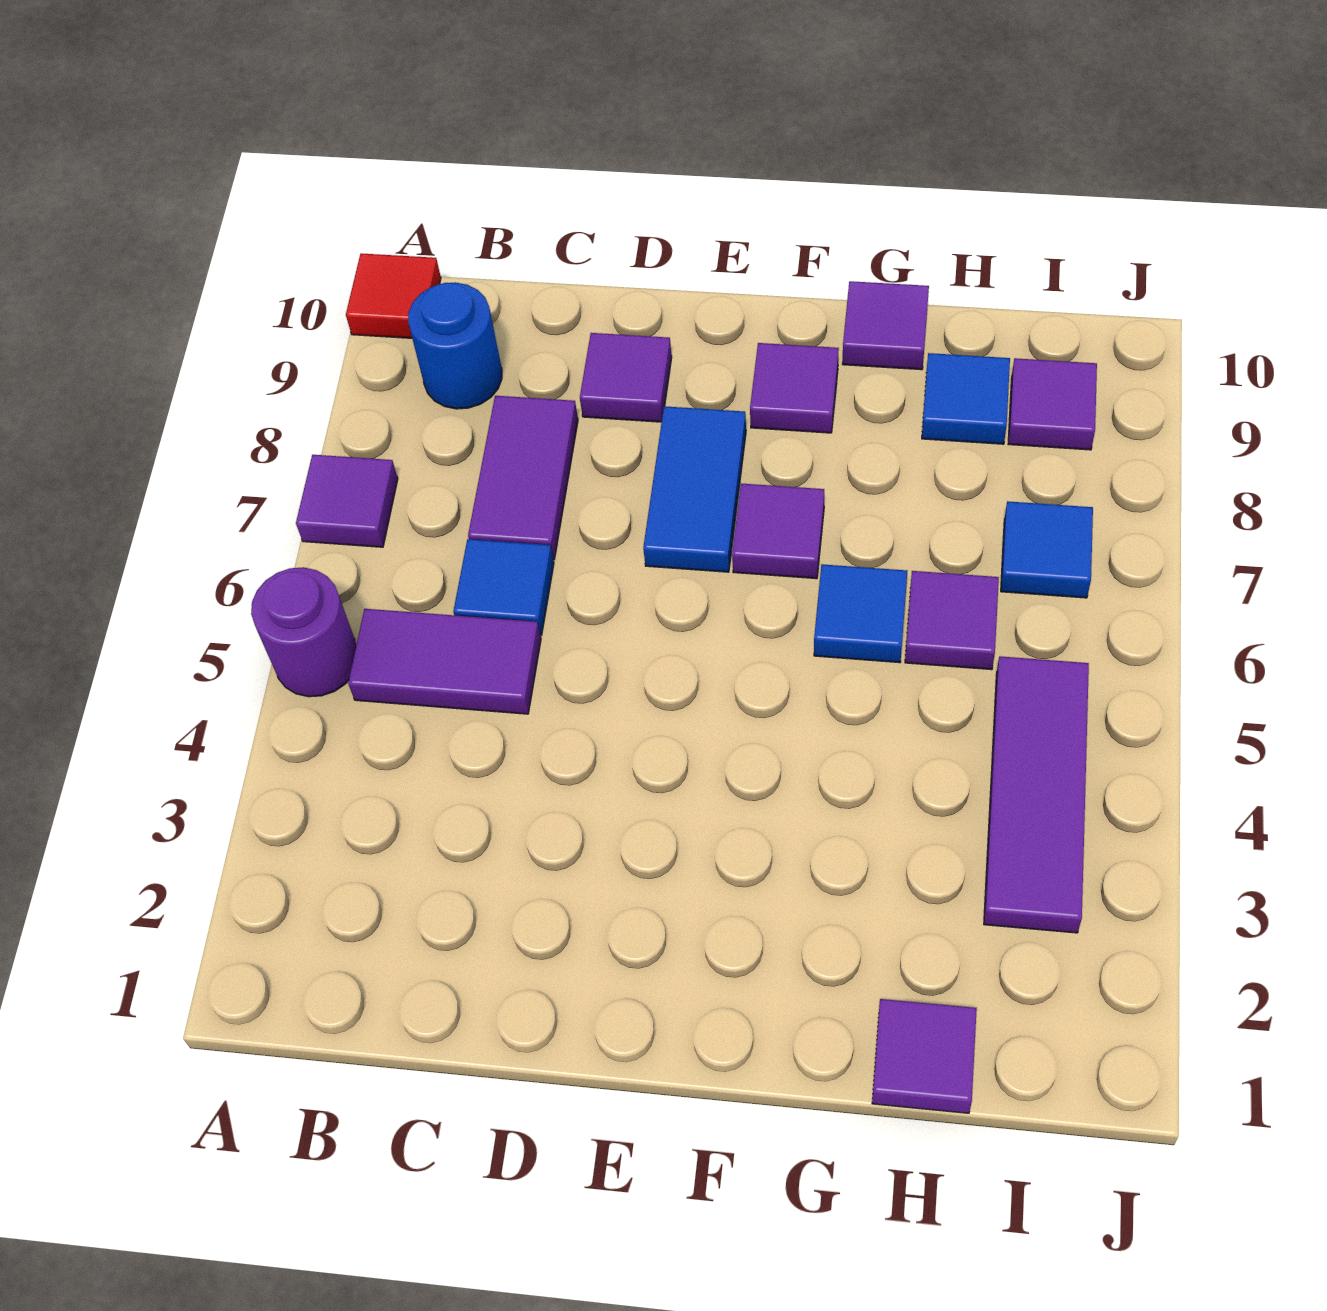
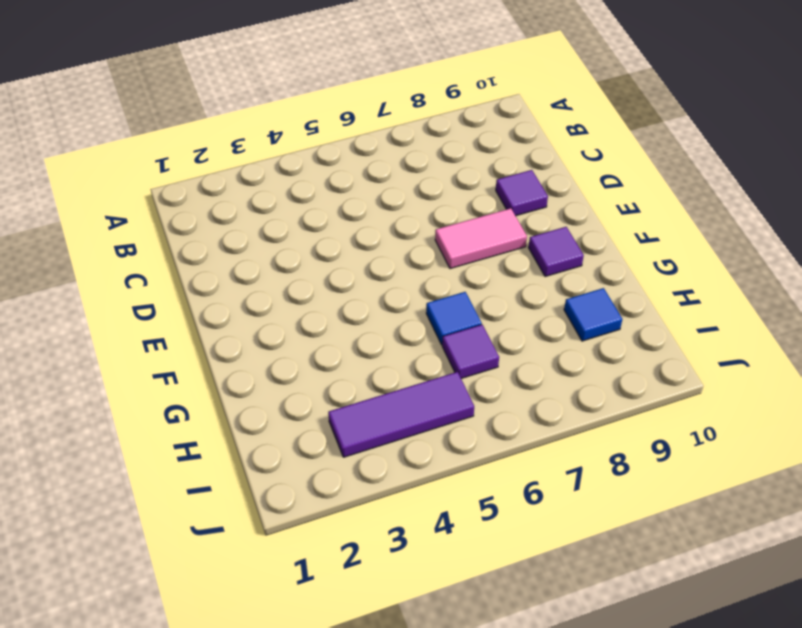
pink tile E7:E8 level 1 -> blue tile E7:E8 level 1
none -> purple round brick A5 level 1
none -> purple tile A7 level 1
none -> red tile A10 level 1

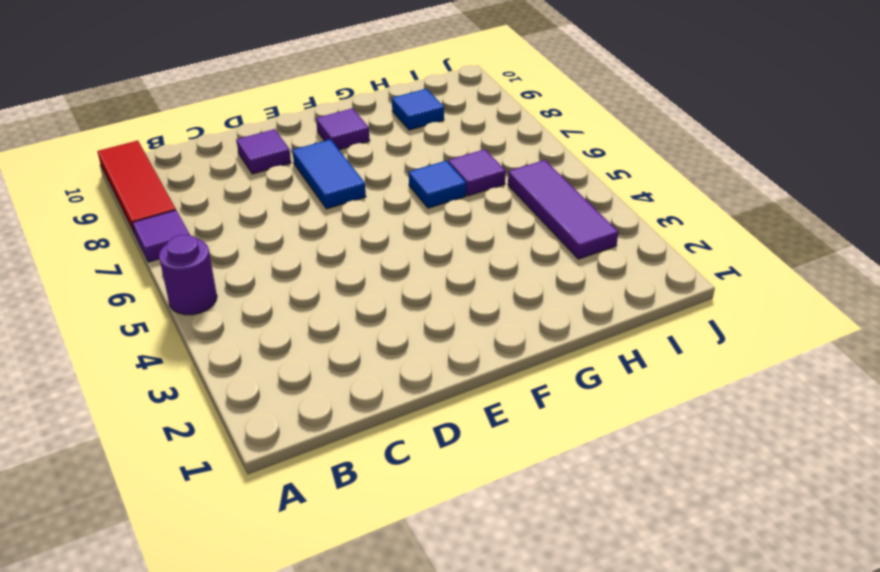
red tile A8:A10 level 1 -> red tile A10 level 1
none -> purple tile B5:C5 level 1
none -> blue round brick B9 level 1
none -> blue tile C6 level 1

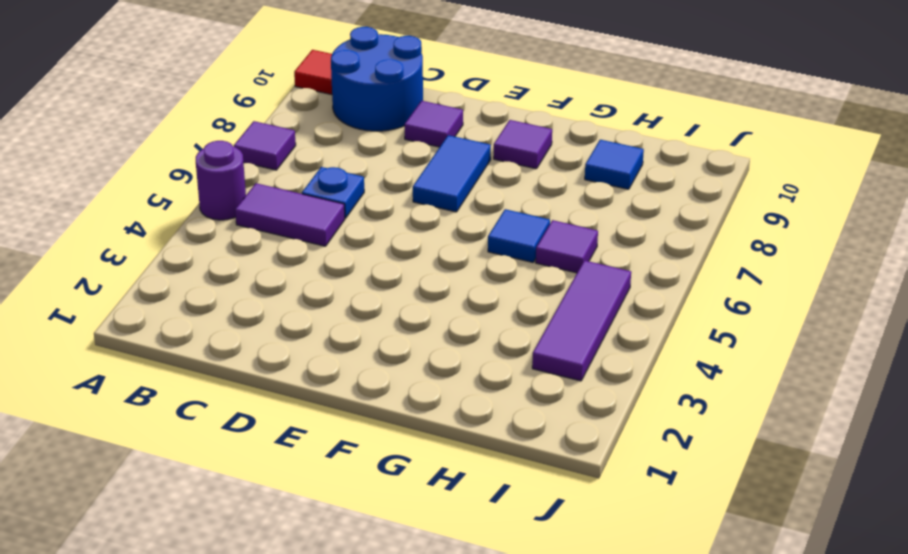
blue round brick B9:C10 level 1 -> blue round brick B9 level 1
blue plate C6 level 1 -> blue tile C6 level 1
none -> purple tile C7:C8 level 1
none -> purple tile F7 level 1
none -> purple tile G10 level 1

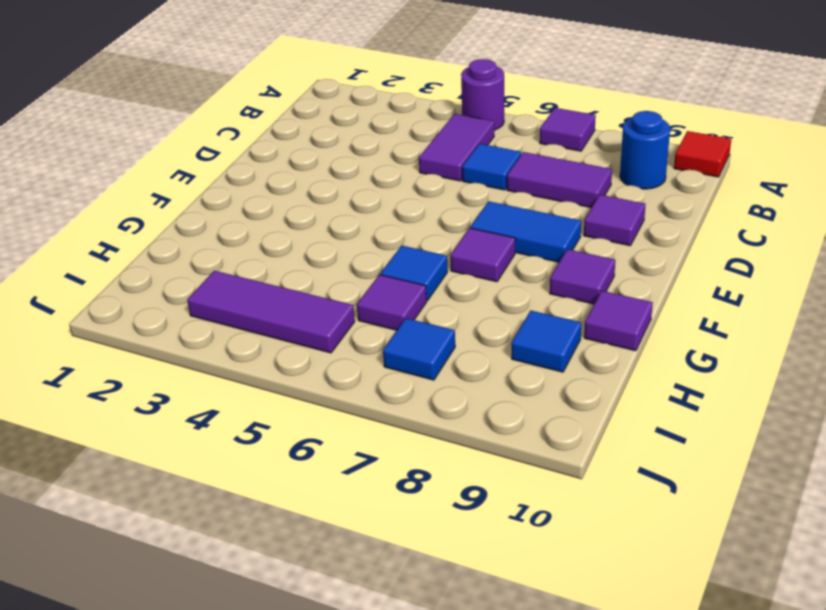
none -> purple tile H1 level 1
none -> purple tile I9 level 1

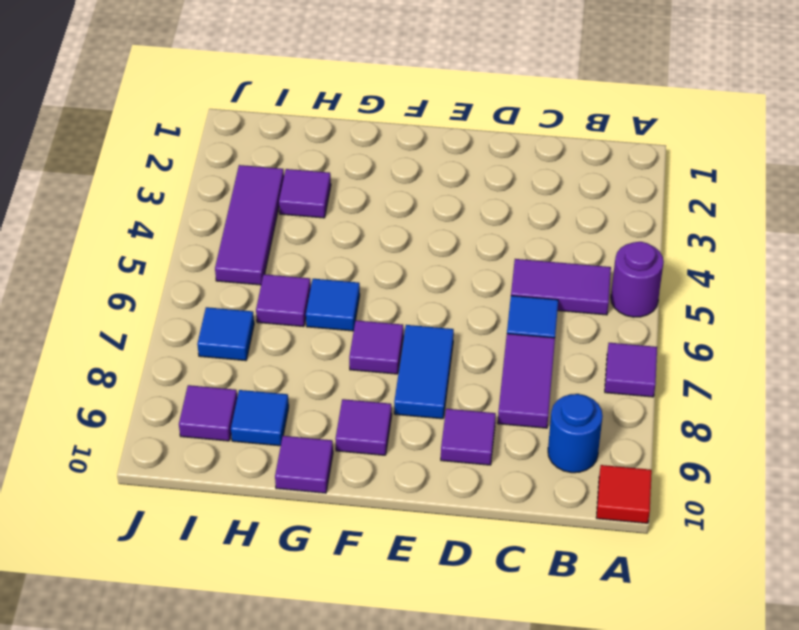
purple tile H3 level 1 -> purple tile H1 level 1

